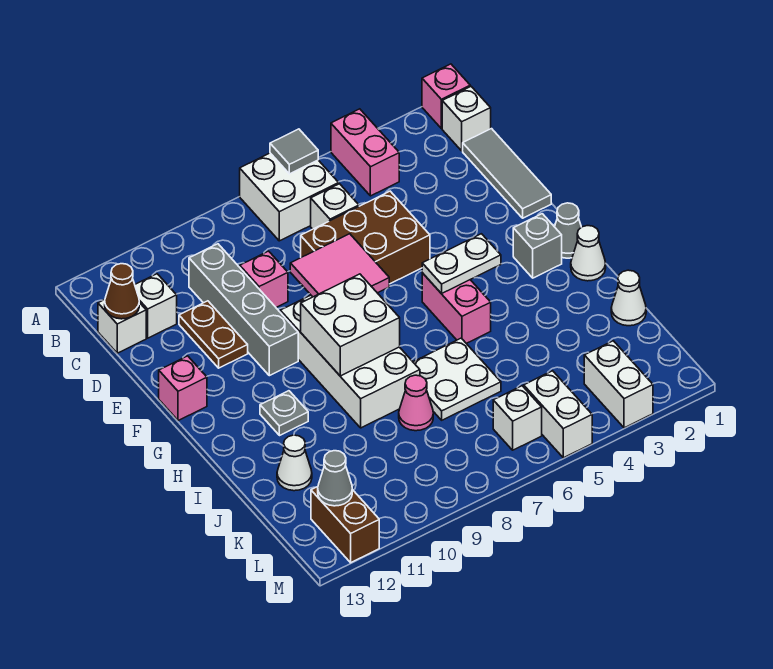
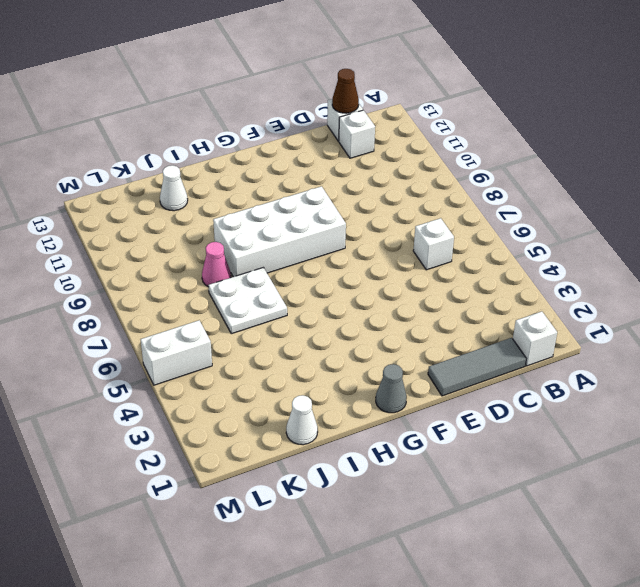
none -> pink brick A1 level 1
none -> pink brick A4:B4 level 1
none -> white brick A6:B7 level 1
none -> grey brick C10:F10 level 1

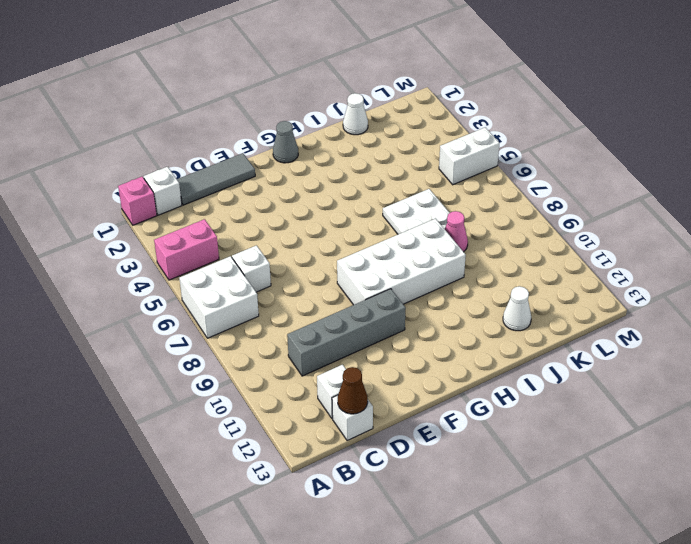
none -> brown brick D5:E7 level 1
none -> pink brick D9 level 1
none -> brown plate D11:E11 level 1
none -> pink brick F13 level 1

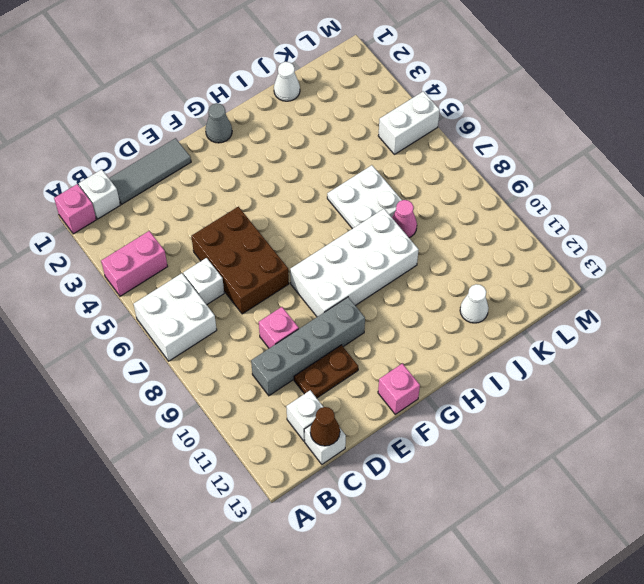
none -> grey brick G2 level 1
none -> pink brick G5:H5 level 1
none -> white cone H1 level 1
none -> grey plate H11 level 1

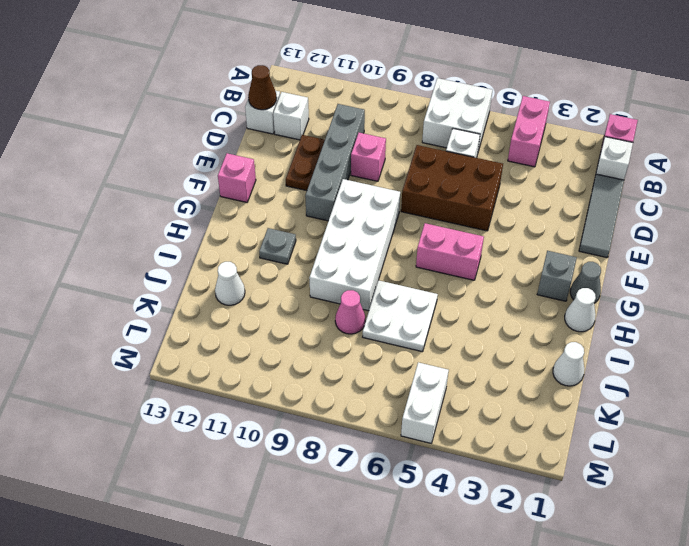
pink brick G5:G6 level 1 -> pink brick G5:H5 level 1
none -> white brick L3:M3 level 1
none -> white brick L6 level 1
none -> brown brick L12:M12 level 1
none -> grey tile A6 level 2

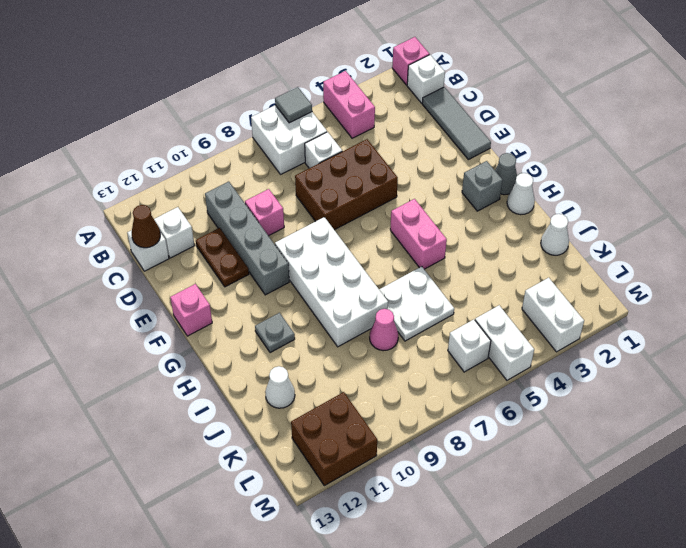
brown brick L11:M12 level 1 -> brown brick L12:M12 level 1
none -> pink tile E7:F8 level 2
none -> white plate G4:G5 level 2
none -> white brick G8:H9 level 2
none -> grey cone L12 level 2

